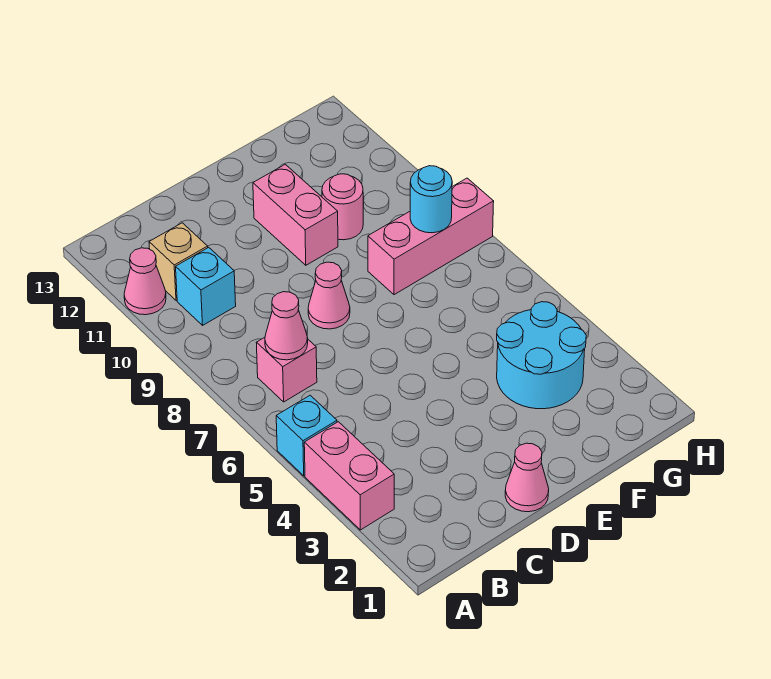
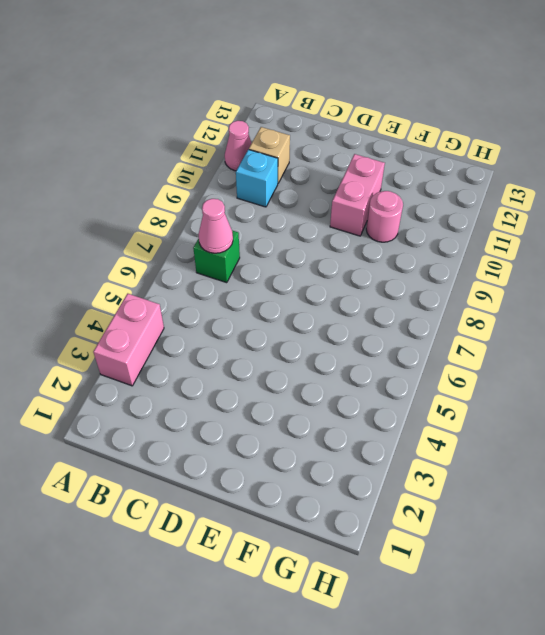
green brick B7 level 1 -> pink brick B7 level 1
none -> cyan brick A5 level 1
none -> pink cone D1 level 1
none -> pink cone D8 level 1

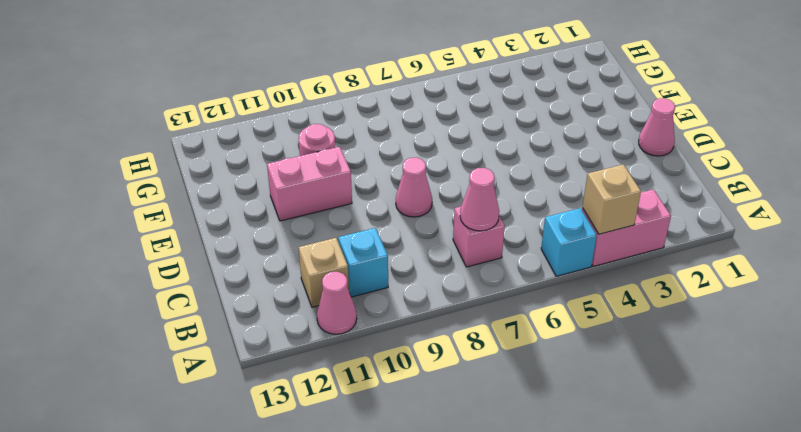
tan brick A4 level 2 -> none
none -> cyan round brick F3:G4 level 1
none -> pink brick F8:H8 level 1
none -> cyan round brick G8 level 2

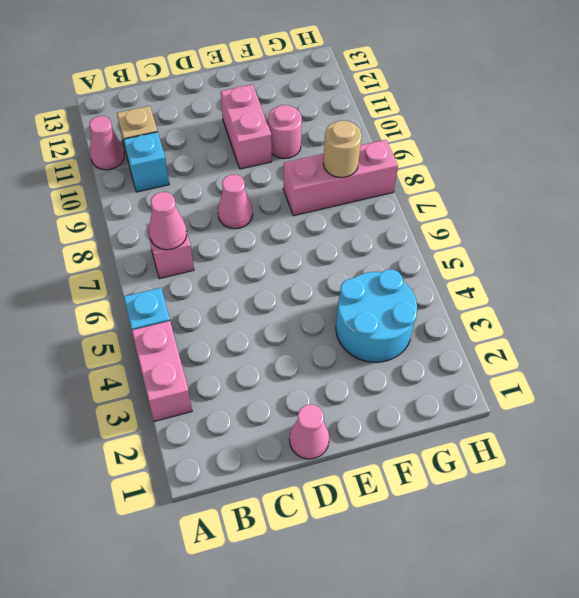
tan round brick G8 level 2 -> cyan round brick G8 level 2

